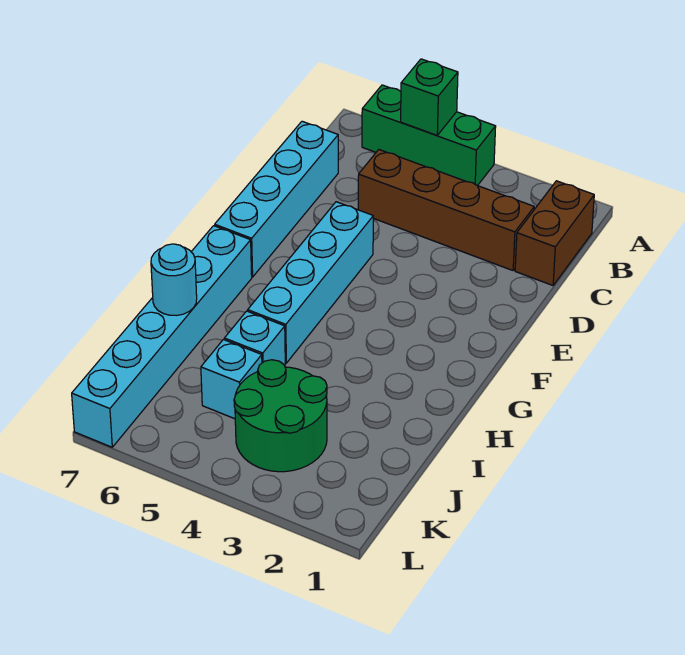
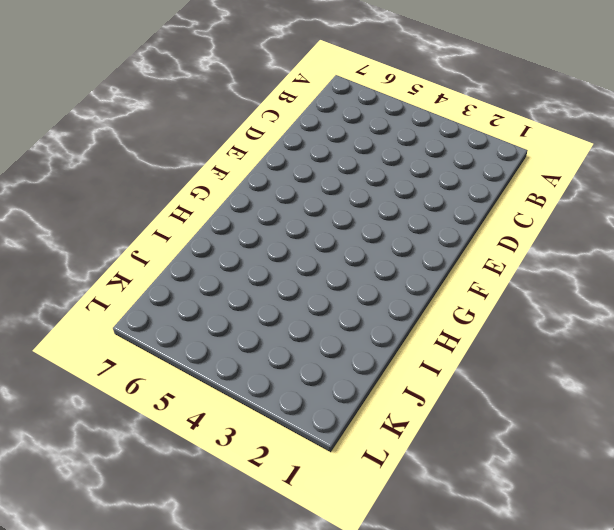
none -> green brick A4:A6 level 1
none -> brown brick B1:C1 level 1

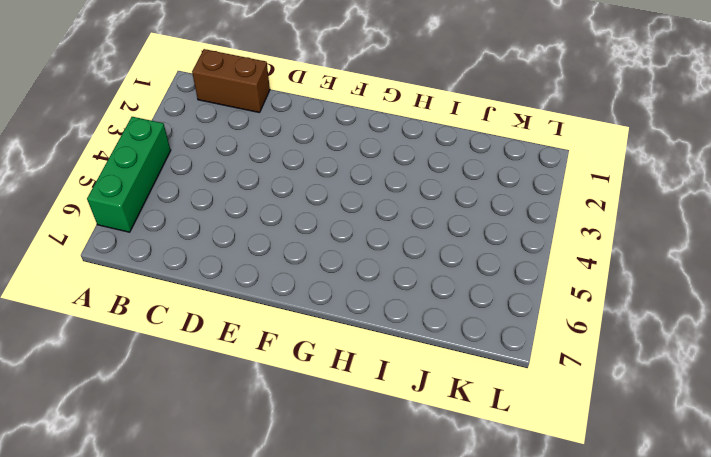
none -> brown brick C2:C5 level 1
none -> cyan brick C7:F7 level 1

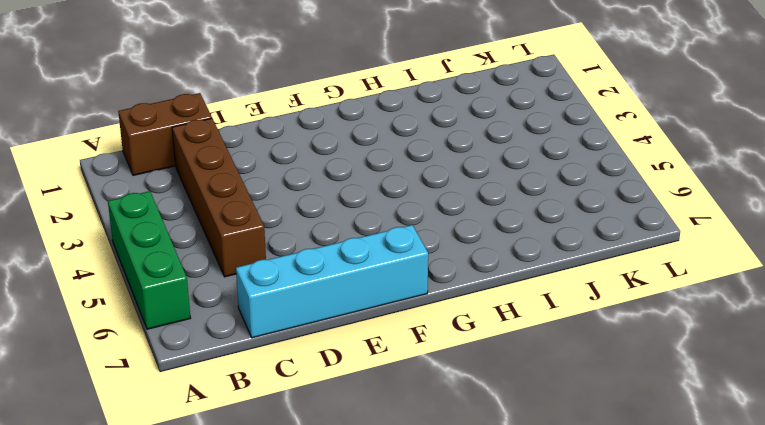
none -> cyan brick E5:H5 level 1
none -> cyan brick G7:L7 level 1

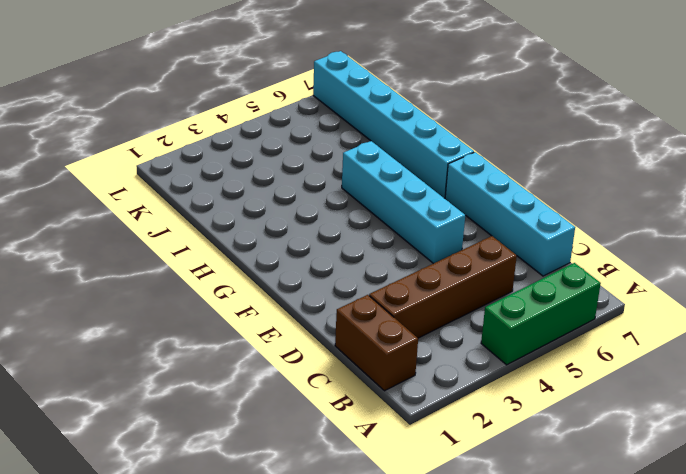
none -> cyan brick I5 level 1
none -> green round brick J3:K4 level 1

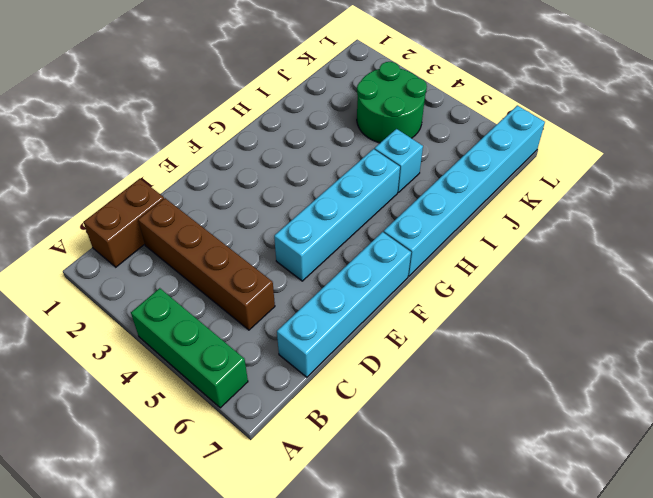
none -> cyan brick J5 level 1
none -> green brick A5 level 2

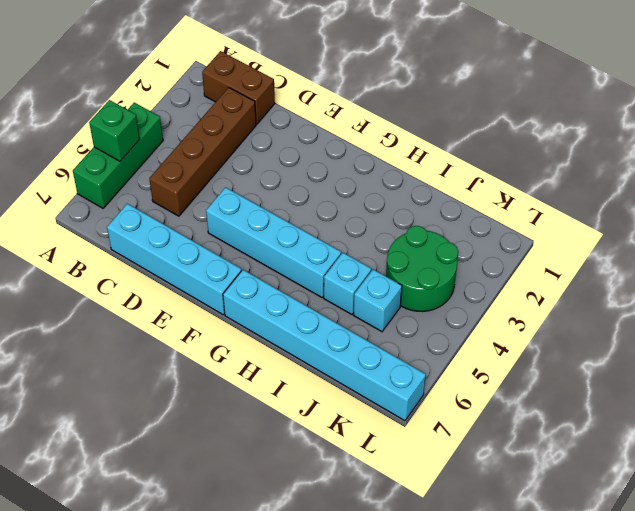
none -> cyan round brick I7 level 2

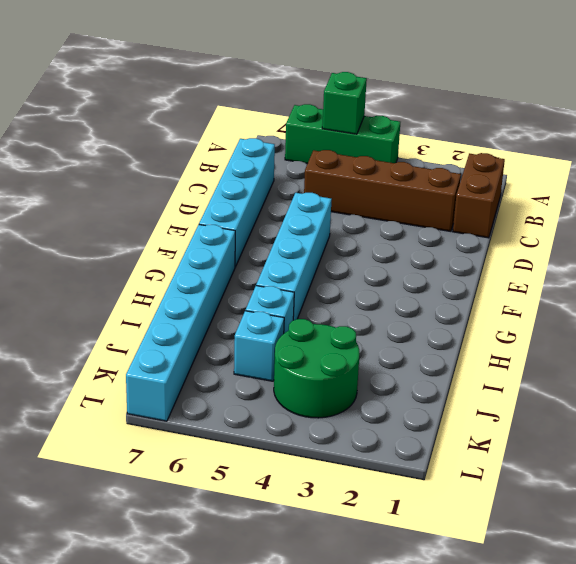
none -> cyan round brick I7 level 2

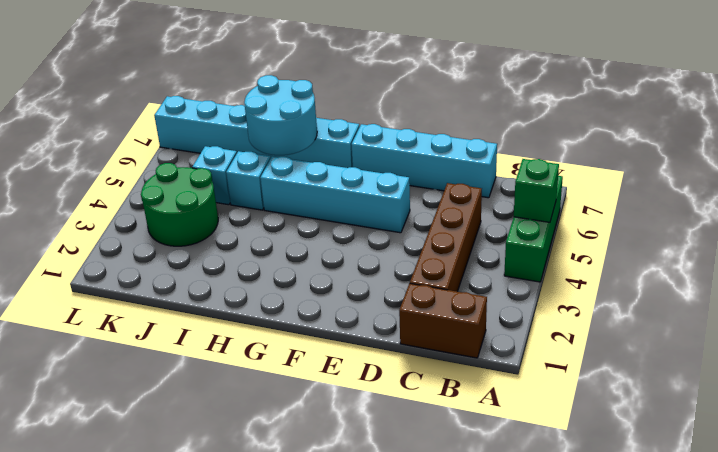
cyan round brick H6:I7 level 2 -> cyan round brick I7 level 2

